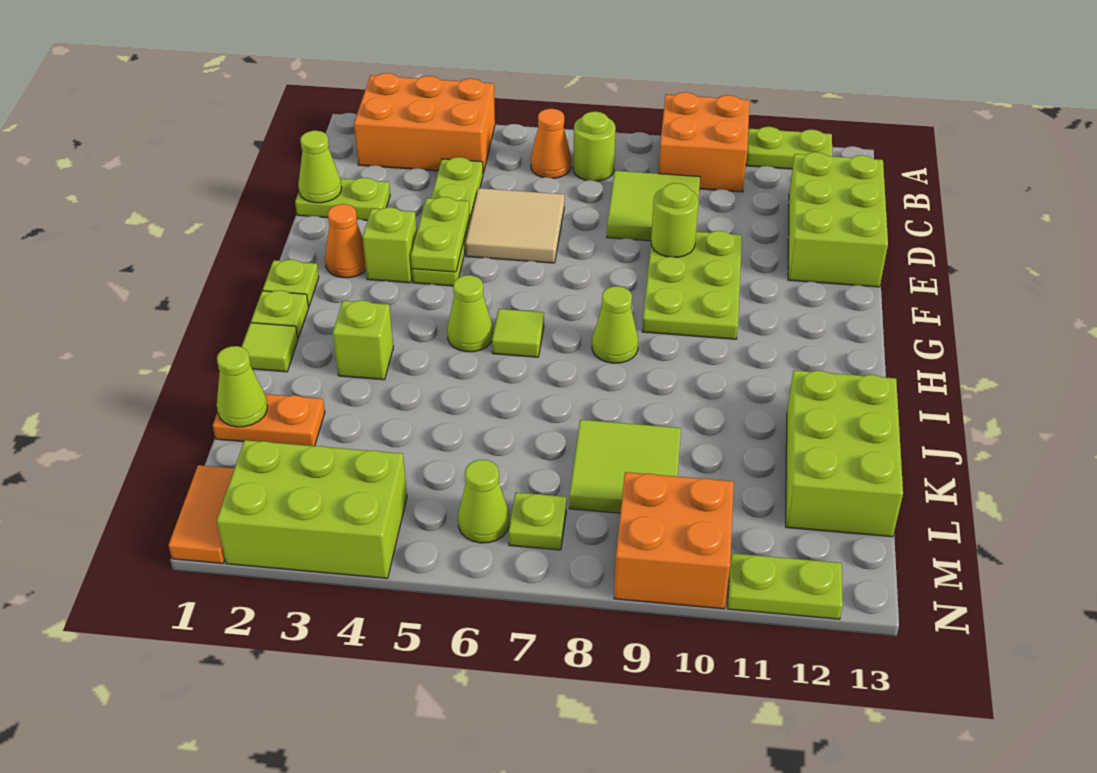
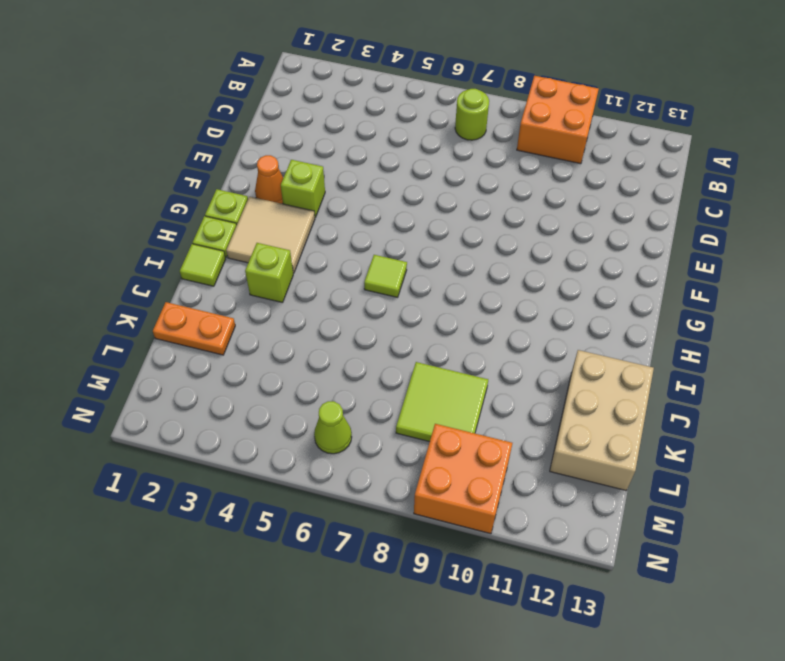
tan tile G2:H3 level 1 -> tan tile D5:E6 level 1
tan brick J12:L13 level 1 -> lime brick J12:L13 level 1
none -> orange brick A2:B4 level 1
none -> lime plate A11:A12 level 1
none -> orange cone B6 level 1
none -> lime plate C4:F4 level 1

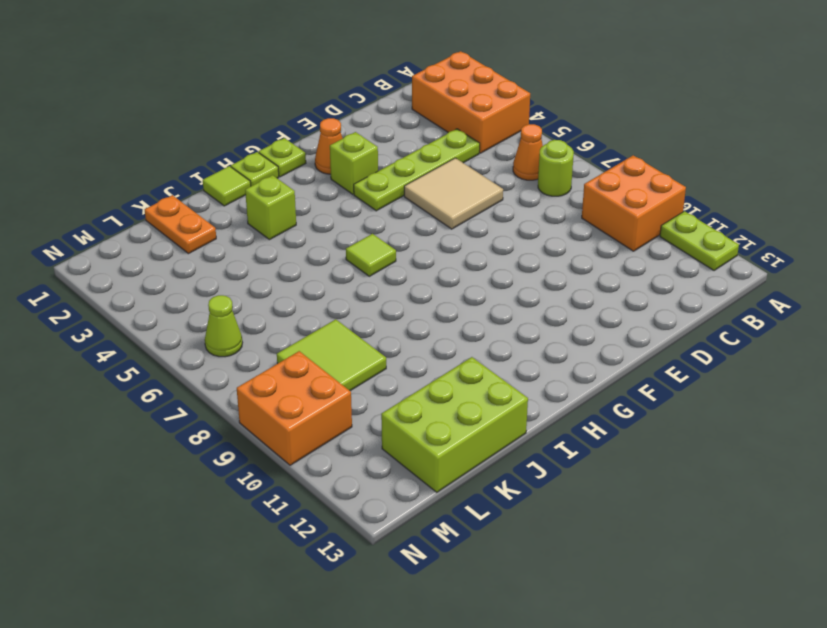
none -> lime tile C8:D9 level 1
none -> lime brick C12:E13 level 1
none -> lime plate D1:D2 level 1
none -> lime plate E9:G10 level 1

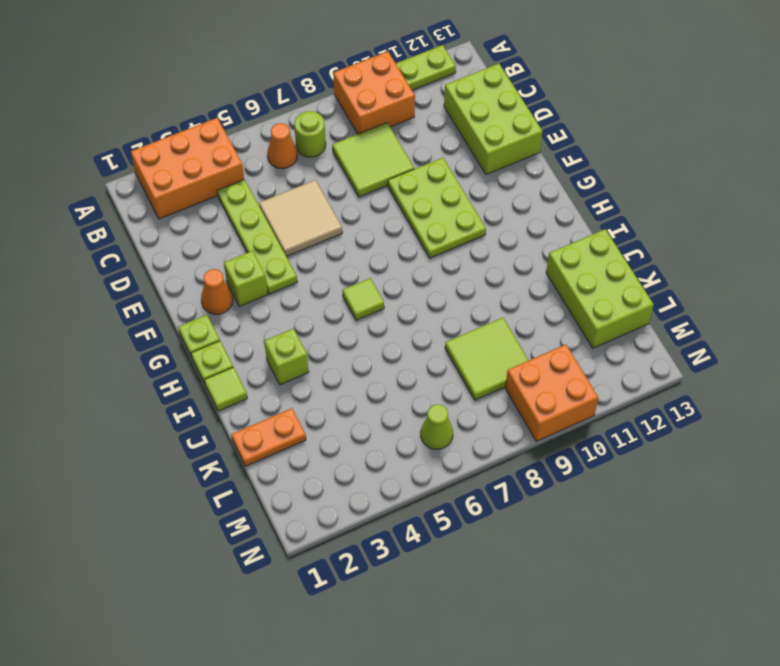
none -> lime plate D1:D2 level 1
none -> lime cone H5 level 1
none -> lime cone H8 level 1
none -> orange tile M1:N1 level 1

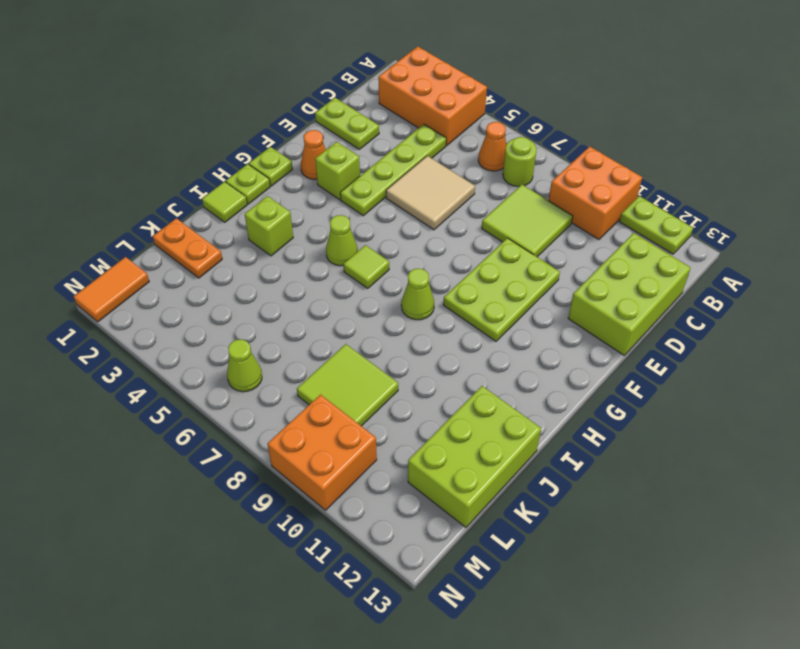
none -> lime brick M2:N4 level 1
none -> lime plate M7 level 1
none -> lime plate N11:N12 level 1
none -> lime cone D1 level 2

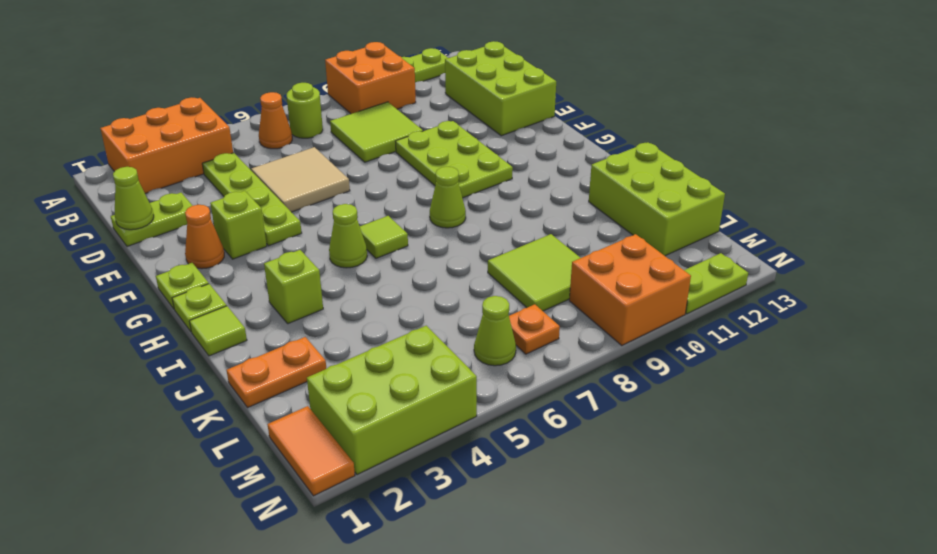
orange plate M7 level 1 -> lime plate M7 level 1
none -> lime plate E4:F4 level 2
none -> lime round brick E9 level 2
none -> lime cone K1 level 2

